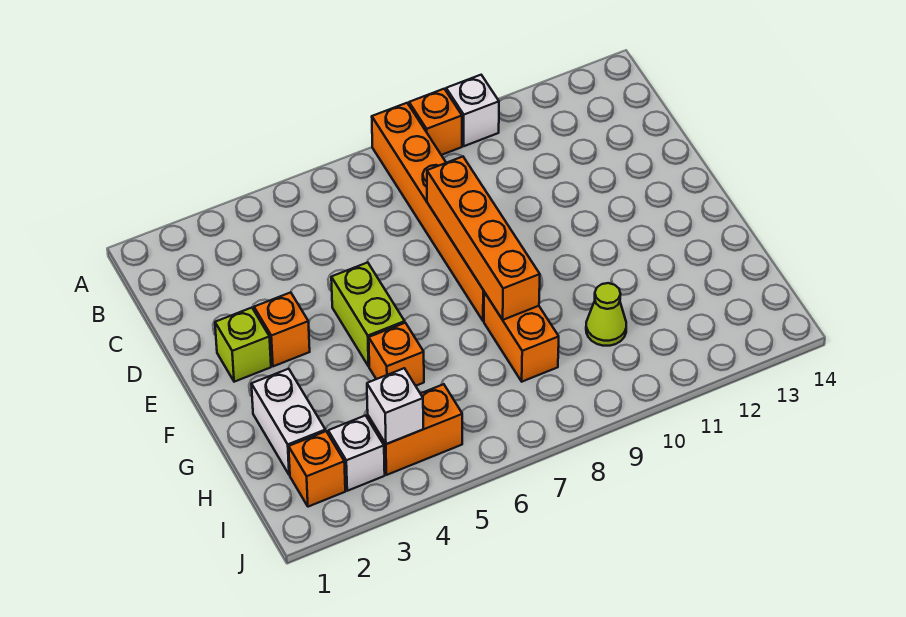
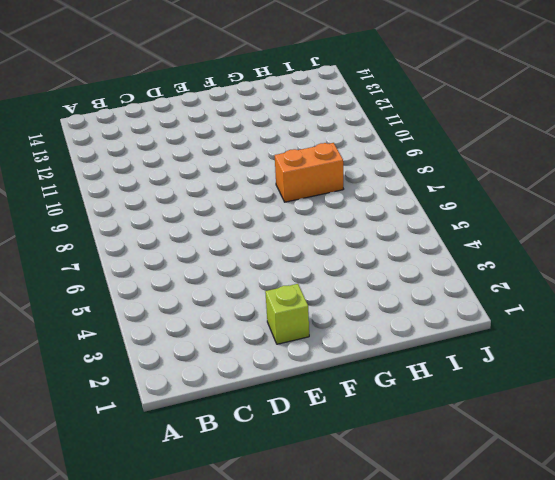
none -> orange brick A8:F8 level 1
none -> orange brick A9 level 1
none -> white brick A10 level 1

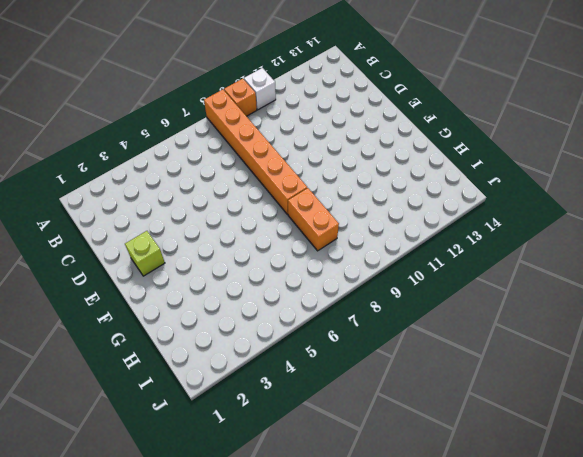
none -> orange brick E3 level 1
none -> lime brick E5:F5 level 1
none -> white brick G2:H2 level 1

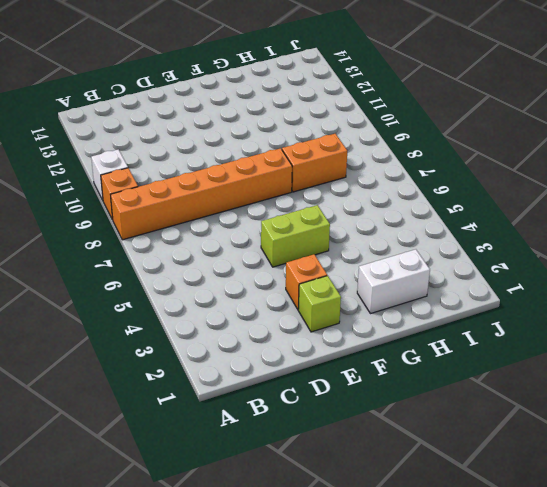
none -> orange brick G5 level 1
none -> lime cone H10 level 1
none -> orange brick I2 level 1

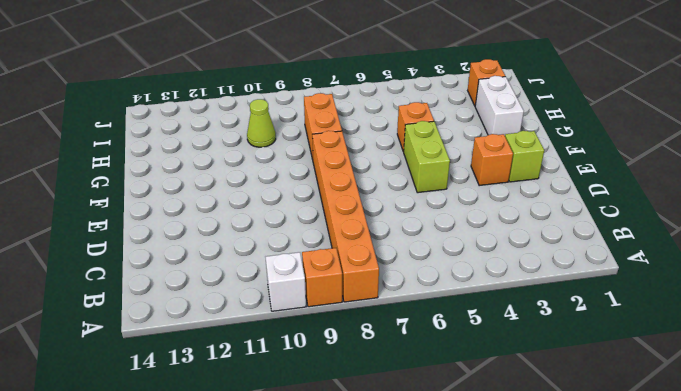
none -> white brick I3 level 1
none -> orange brick I4:I5 level 1
none -> orange brick D8:G8 level 2

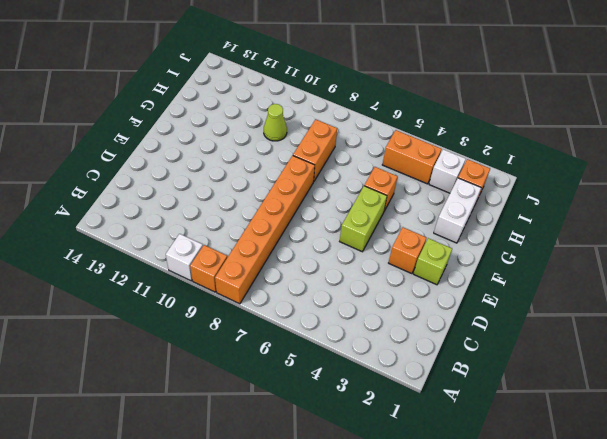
none -> orange brick D8:G8 level 2
none -> white brick I4 level 2

